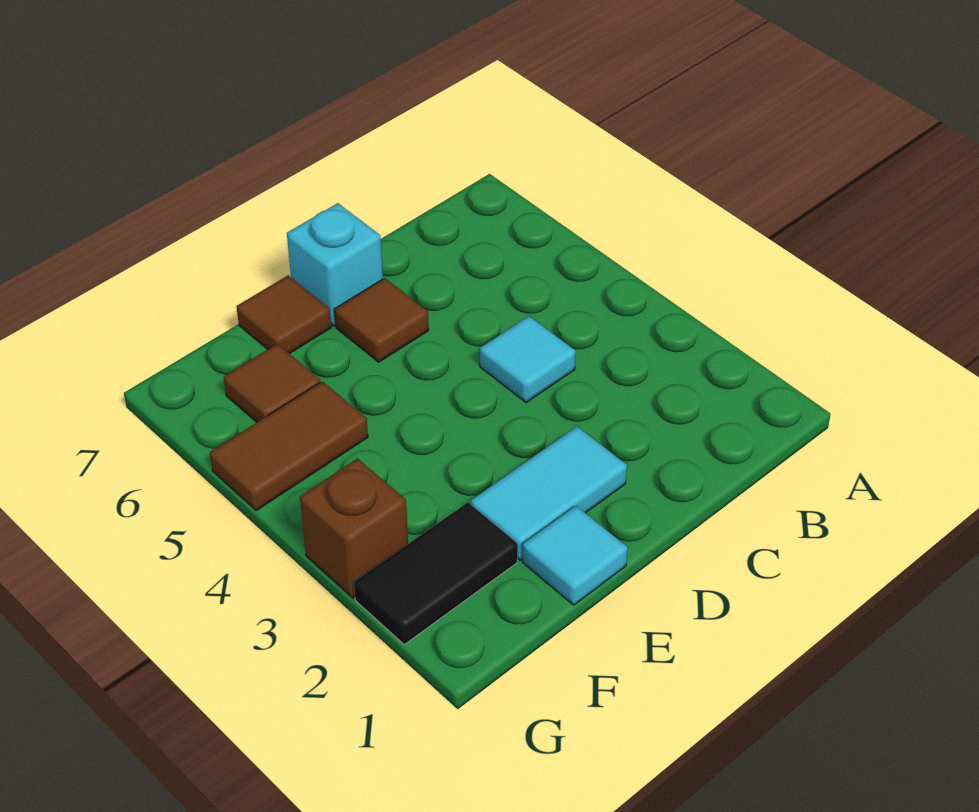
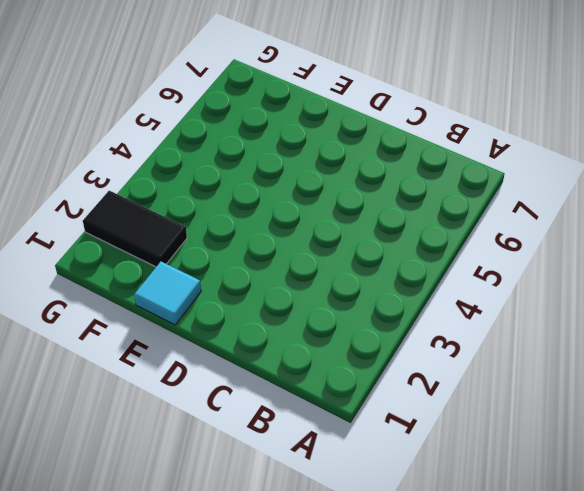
none -> cyan tile C4 level 1
none -> cyan tile D2:E2 level 1

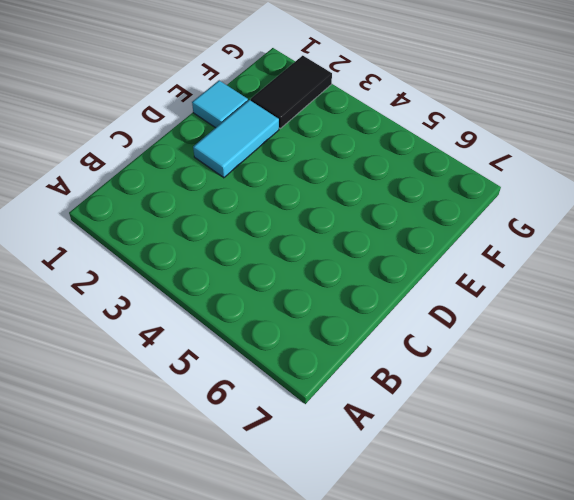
none -> cyan tile C4 level 1
none -> brown tile D6 level 1

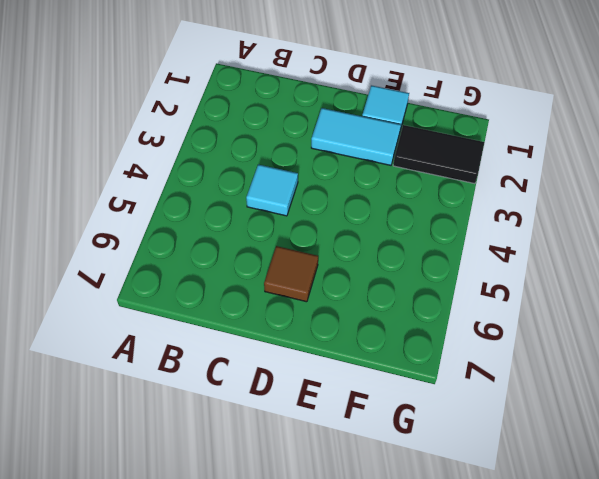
none -> cyan brick D7 level 1
none -> brown tile E7 level 1

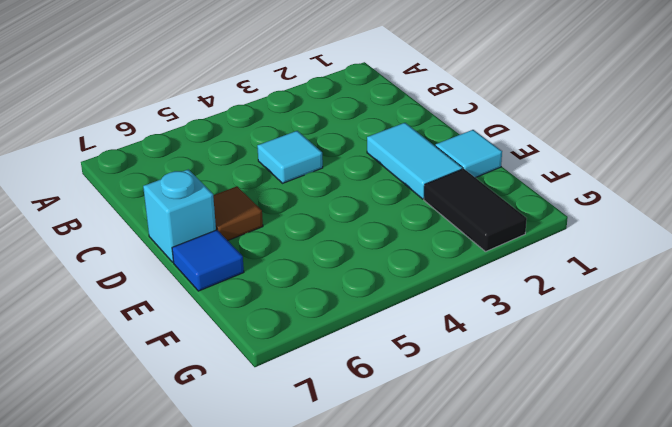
blue tile E7 level 1 -> brown tile E7 level 1
none -> brown tile F5:G5 level 1
none -> brown tile F6 level 1

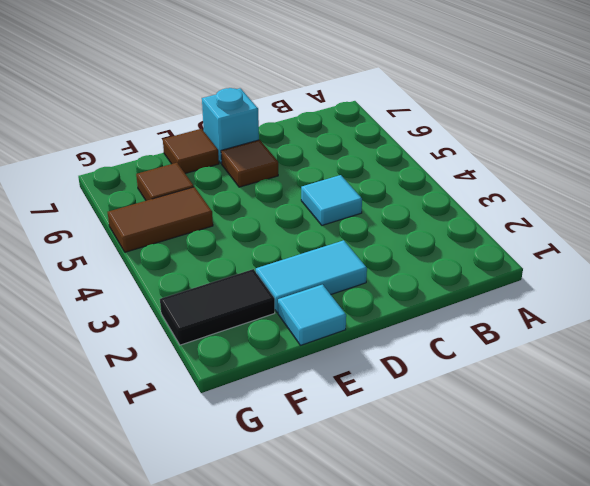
none -> brown brick G3 level 1

